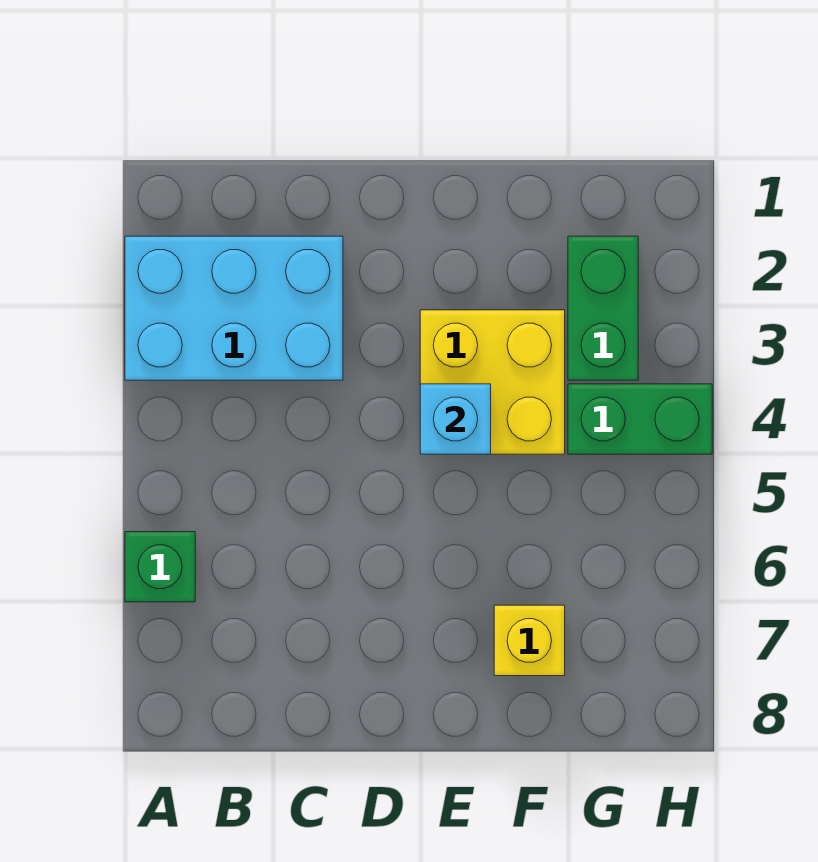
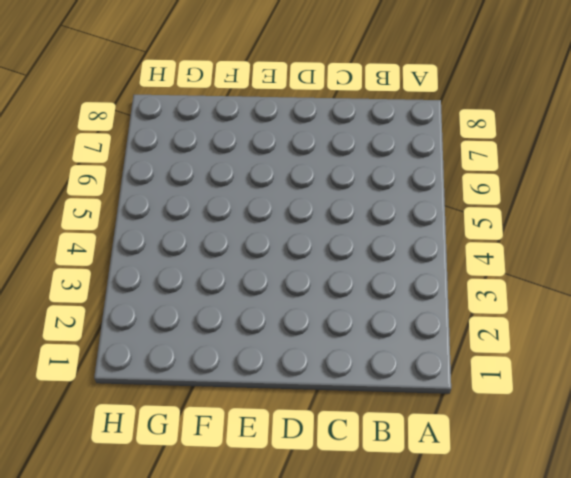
none -> cyan brick A2:C3 level 1
none -> green brick A6 level 1

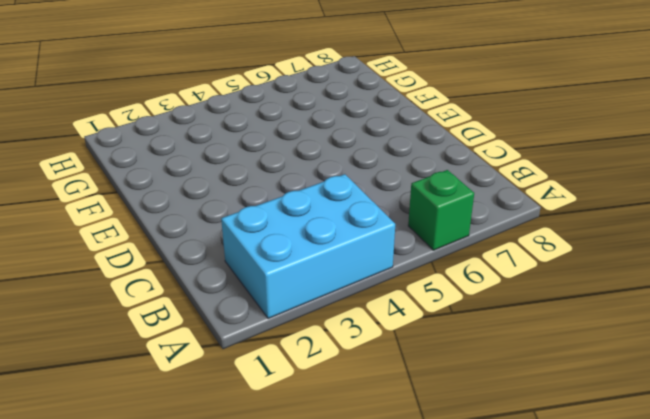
cyan brick A2:B4 level 1 -> cyan brick A2:C3 level 1
none -> yellow brick E3:F4 level 1
none -> yellow brick F7 level 1

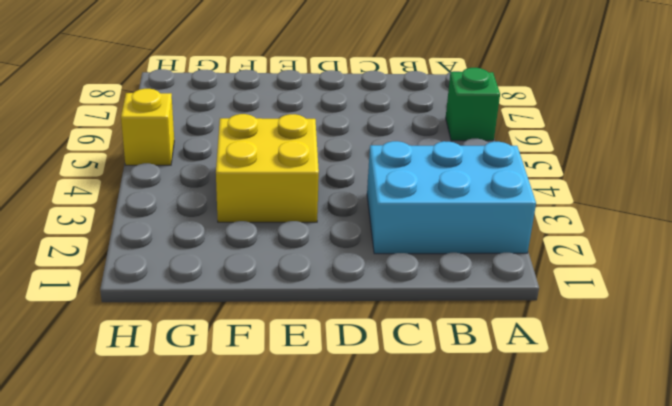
yellow brick H5 level 1 -> yellow brick F7 level 1
none -> green brick G2:G3 level 1
none -> green brick G4:H4 level 1

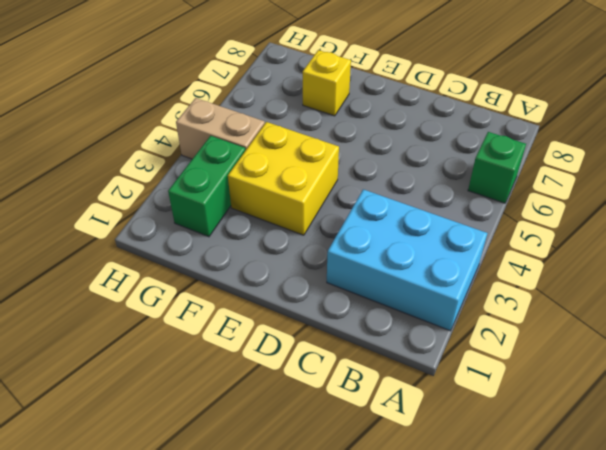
tan brick G4:H4 level 1 -> green brick G4:H4 level 1
none -> cyan brick E4 level 2

